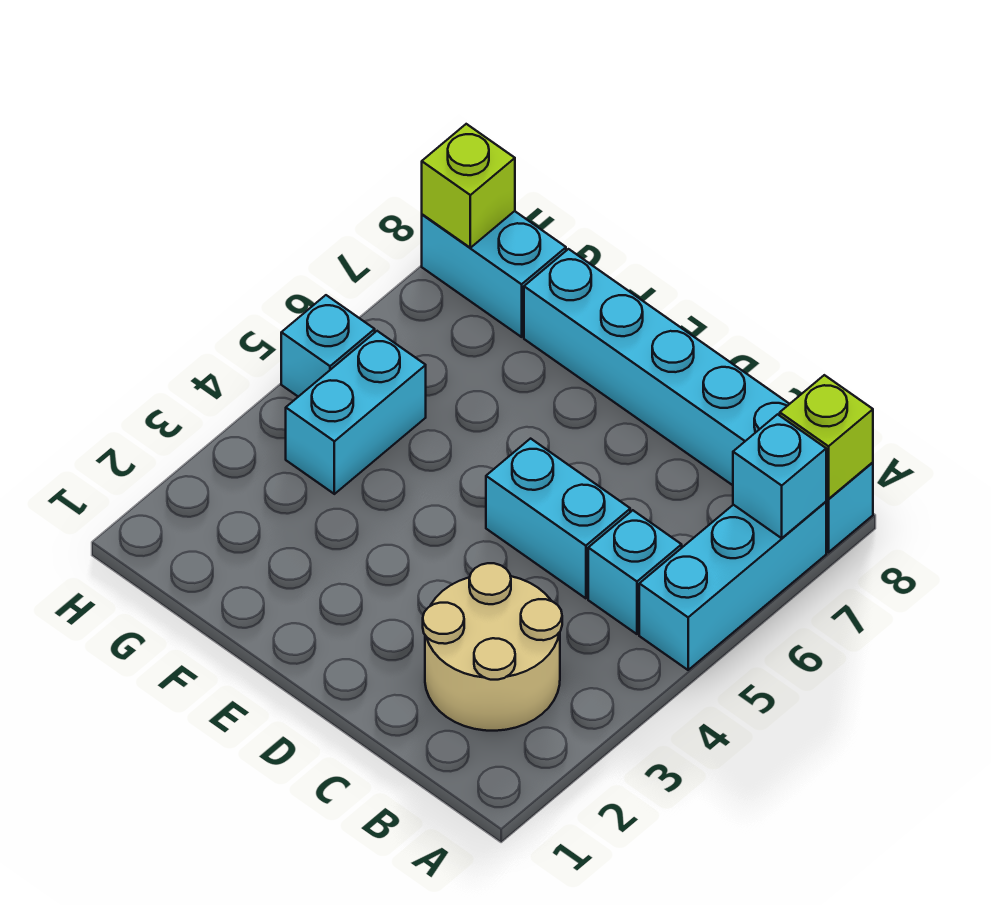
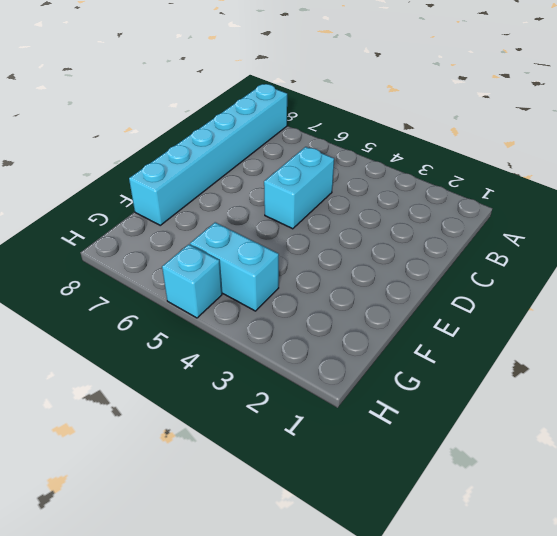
none -> cyan brick A5:A7 level 1
none -> tan round brick B2:C3 level 1

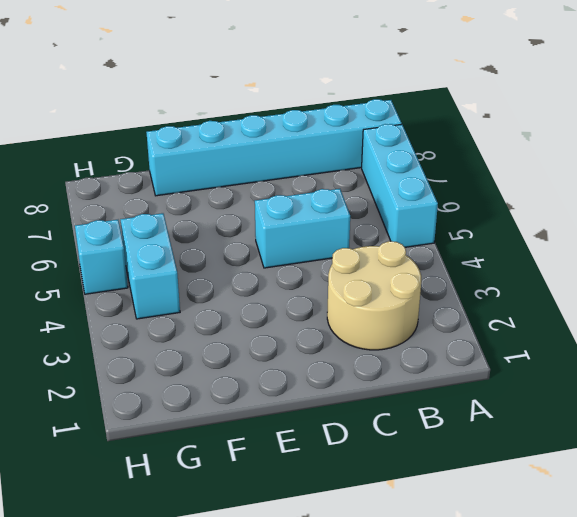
none -> cyan brick B5 level 1
none -> cyan brick G8:H8 level 1

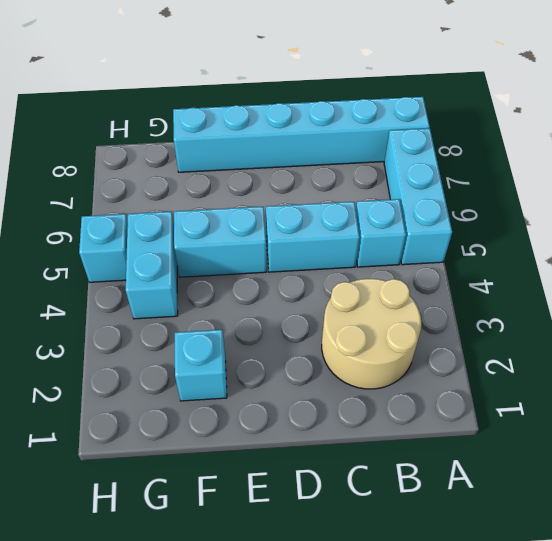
cyan brick E5:F5 level 1 -> cyan brick G8:H8 level 1
cyan brick F2 level 1 -> cyan brick A7 level 2
none -> lime brick A8 level 2
none -> lime brick H8 level 2

